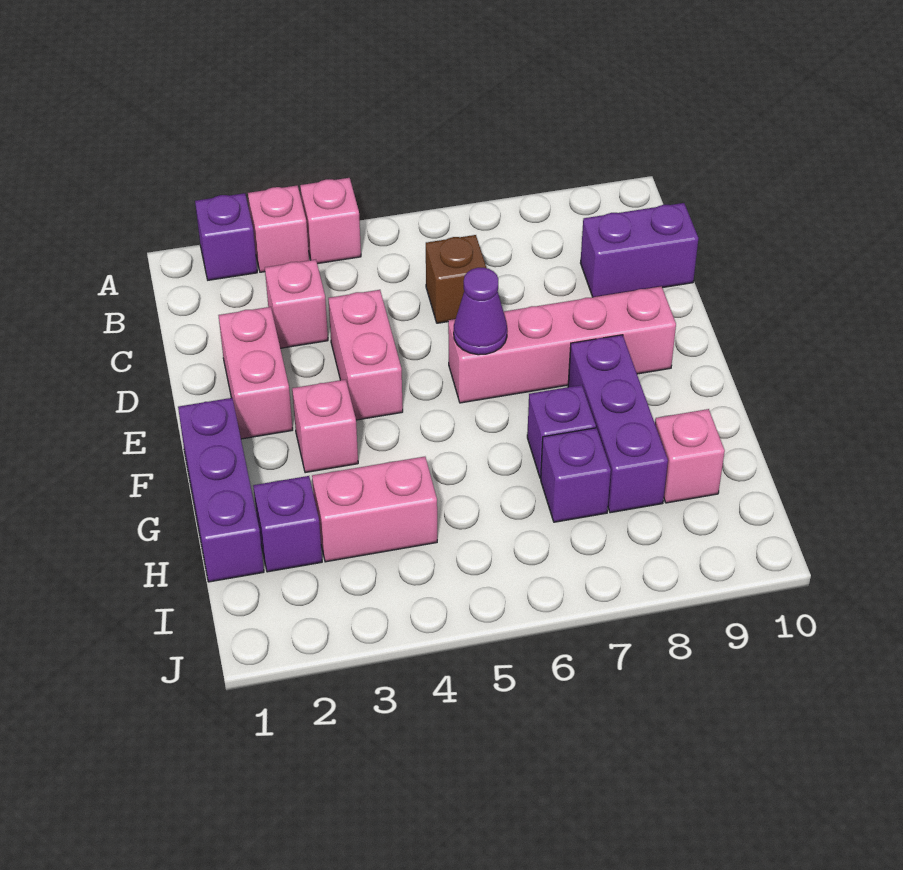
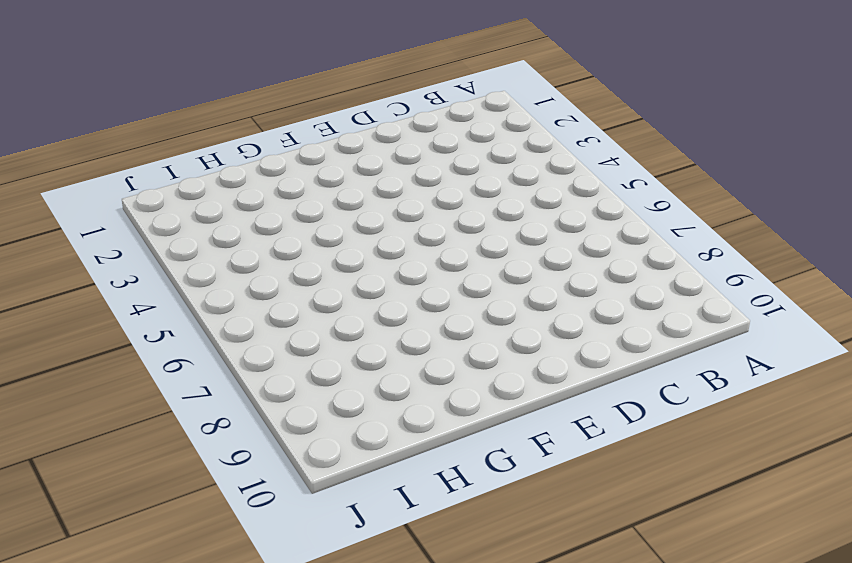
none -> purple brick A2 level 1
none -> pink brick A3 level 1
none -> pink brick A4 level 1

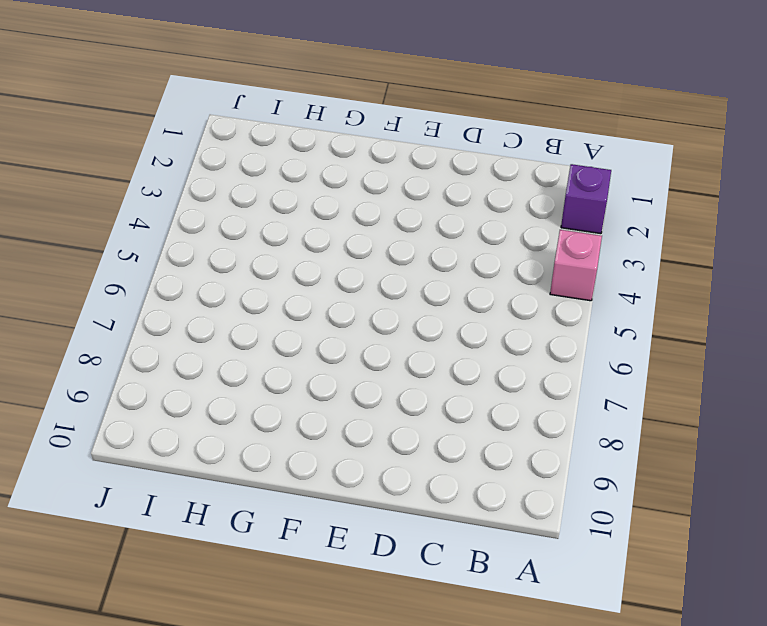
none -> pink brick A3 level 1
none -> pink brick C3 level 1
none -> brown brick C6 level 1

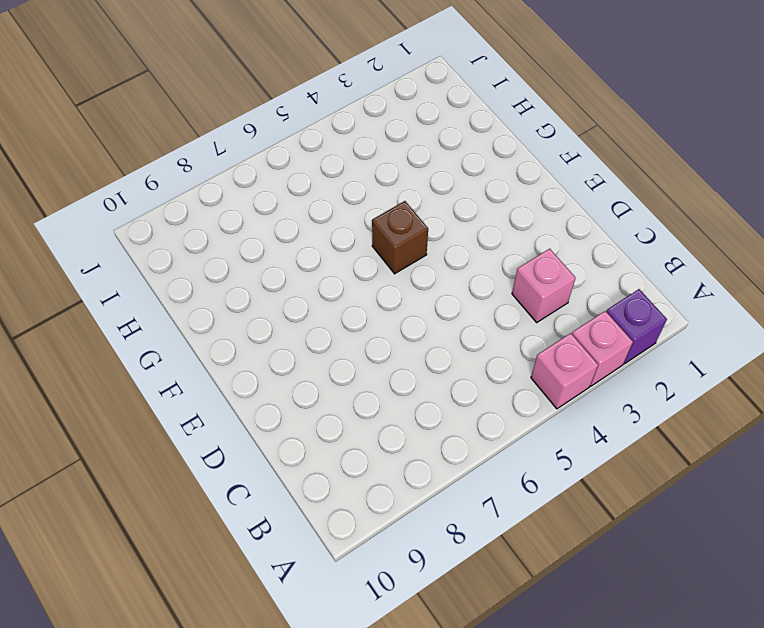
brown brick F5 level 1 -> brown brick C6 level 1
none -> purple brick C9:C10 level 1
none -> pink brick D2:E2 level 1
none -> pink brick D4:E4 level 1

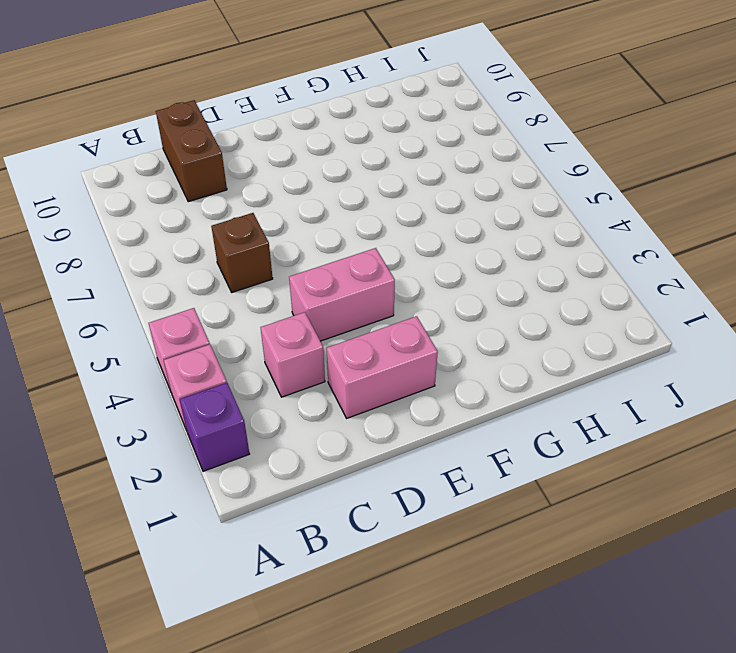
brown brick C9:C10 level 1 -> purple brick C9:C10 level 1
none -> pink brick E6:E9 level 1
none -> purple brick F1:H1 level 1
none -> pink brick F3 level 1

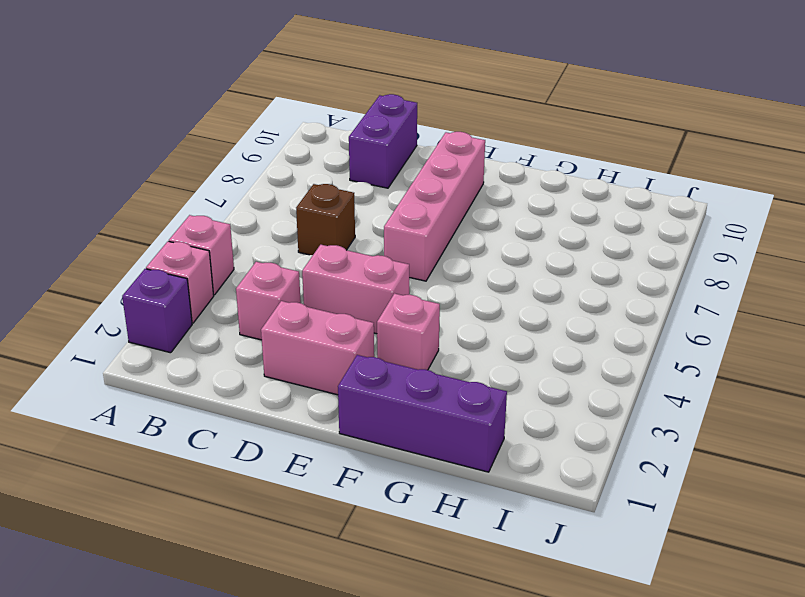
none -> purple brick F8:H8 level 1
none -> purple brick G7 level 1
none -> purple brick H2 level 1

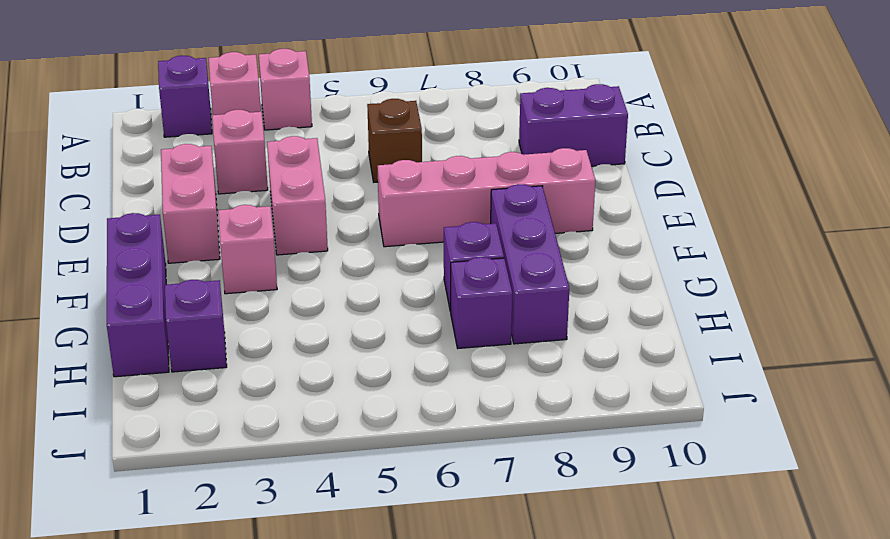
none -> pink brick H3:H4 level 1
none -> pink brick H9 level 1
none -> purple cone E6 level 2

